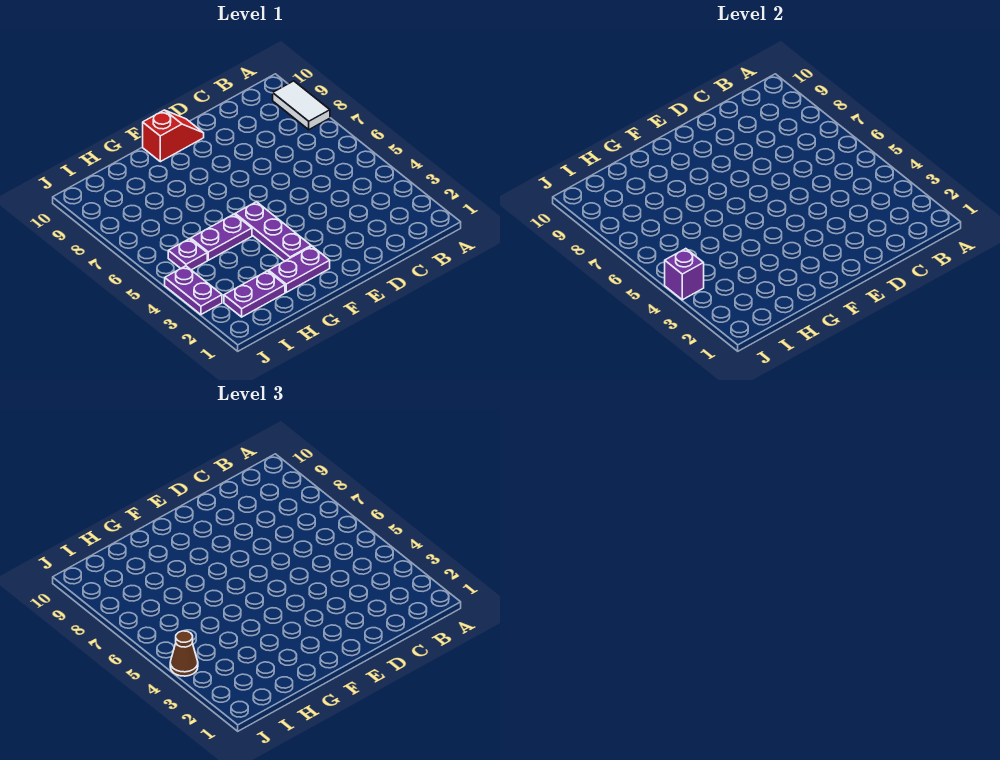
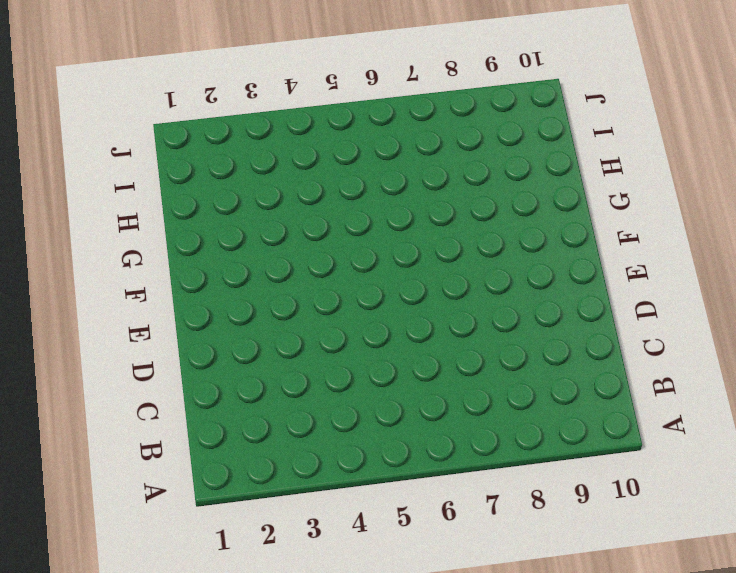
none -> white tile A8:A9 level 1
none -> red slope E10:F10 level 1 top F

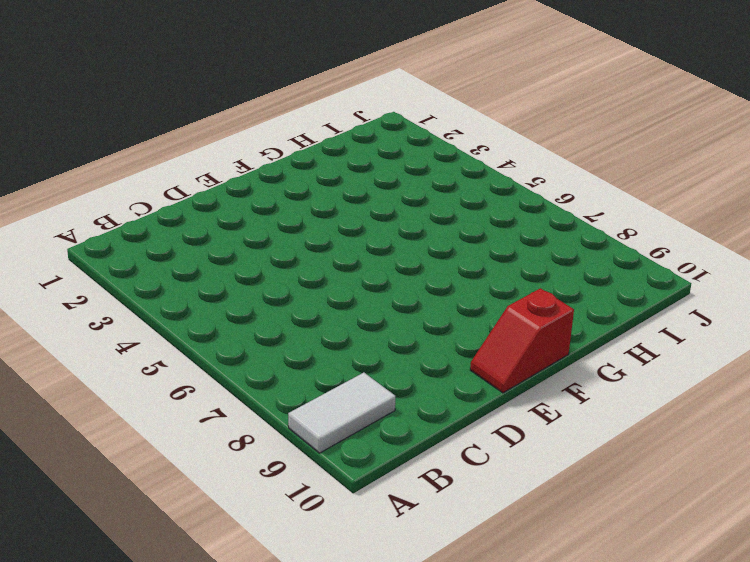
white tile A9:B9 level 1 -> white tile A8:A9 level 1
none -> purple plate F2:G2 level 1
none -> purple plate F3:F5 level 1

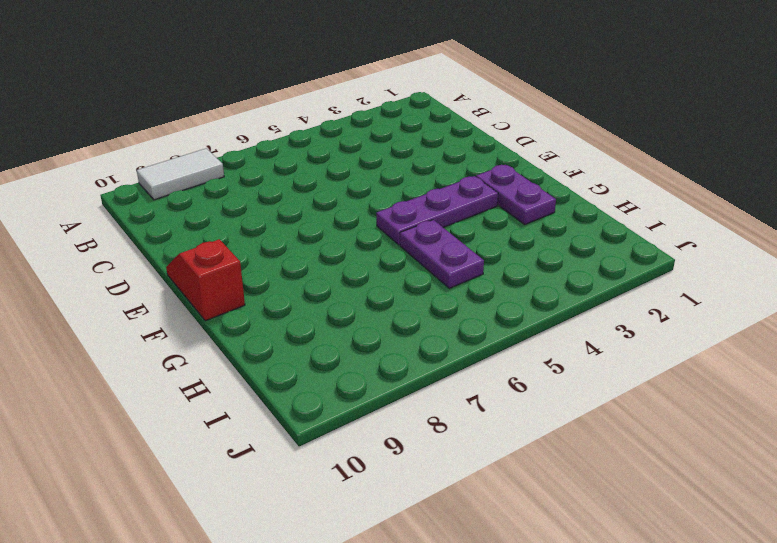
none -> purple plate H2:I2 level 1
none -> purple plate I5 level 1

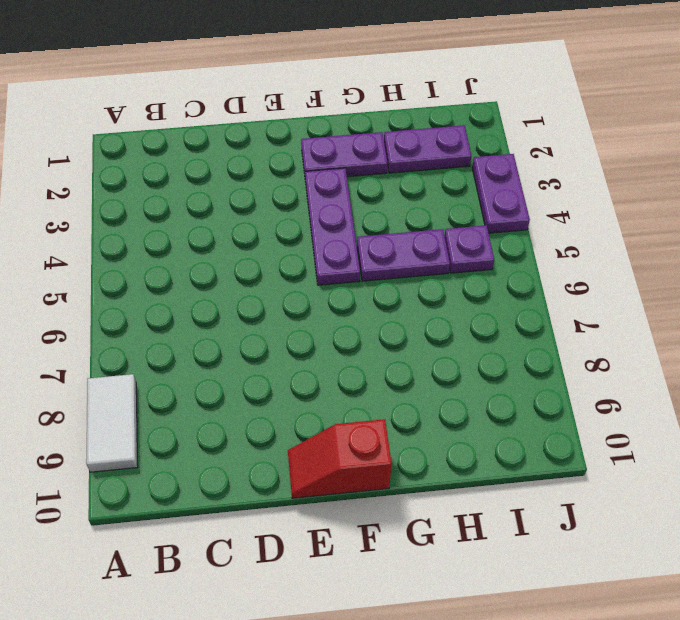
none -> purple brick J4 level 2
none -> brown cone J4 level 3

